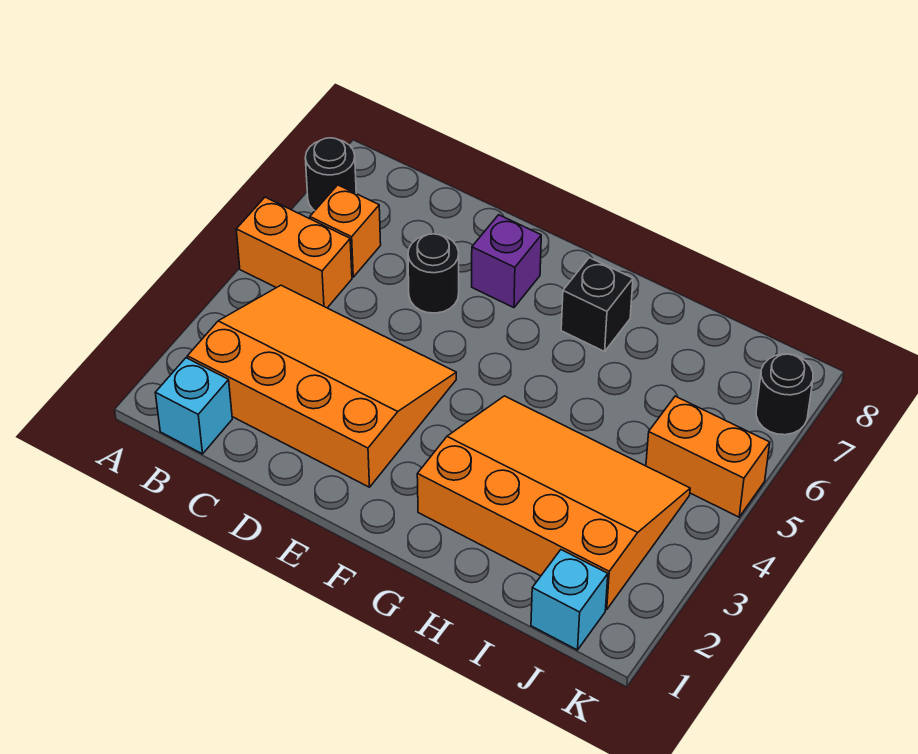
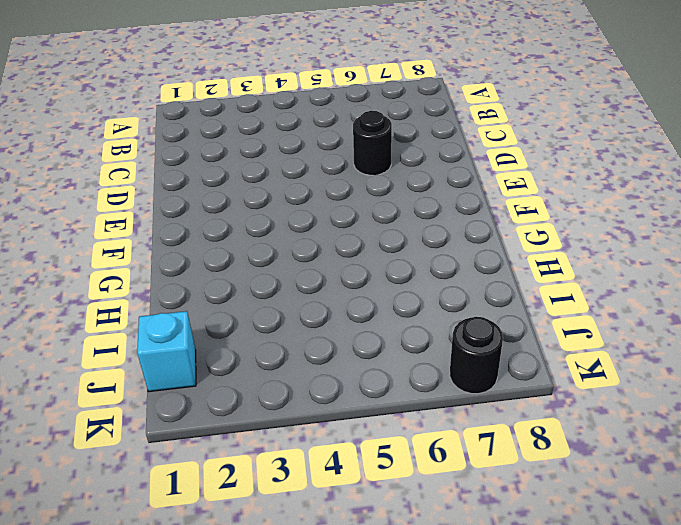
none -> orange brick A5:B5 level 1
none -> black round brick A7 level 1
none -> cyan brick B1 level 1

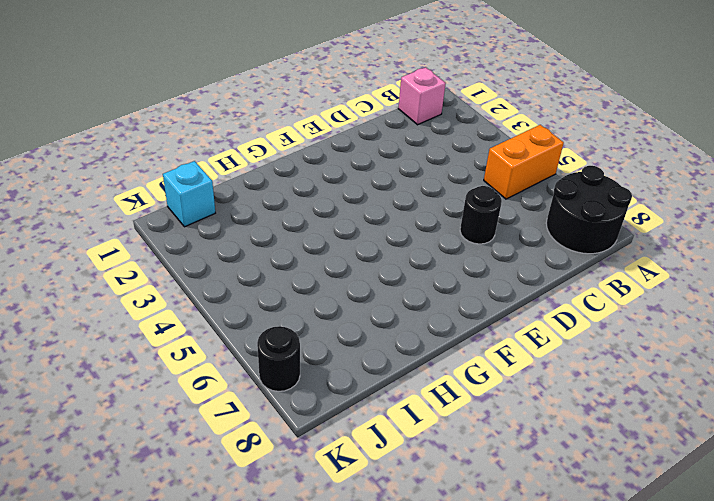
black round brick A7:B8 level 1 -> black round brick A7 level 1
pink brick B1 level 1 -> cyan brick B1 level 1
none -> orange slope B2:E4 level 1 top 2
none -> orange brick B6 level 1
none -> purple brick E7 level 1

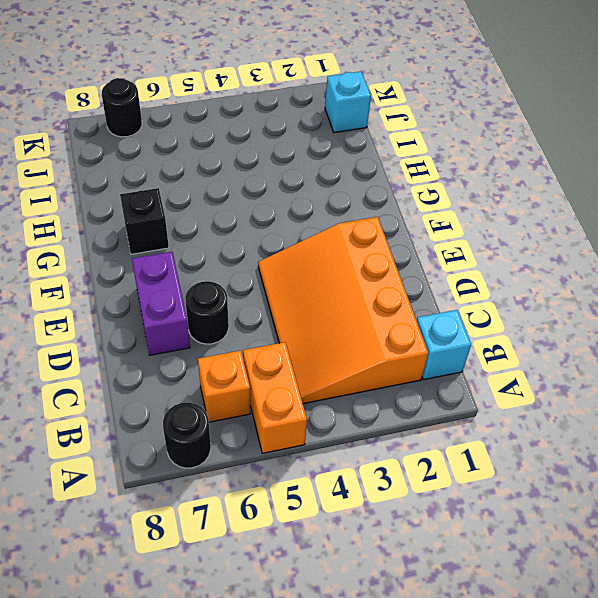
purple brick D7:E7 level 1 -> purple brick E7 level 1
none -> orange slope G2:J4 level 1 top 2
none -> orange brick J5:K5 level 1

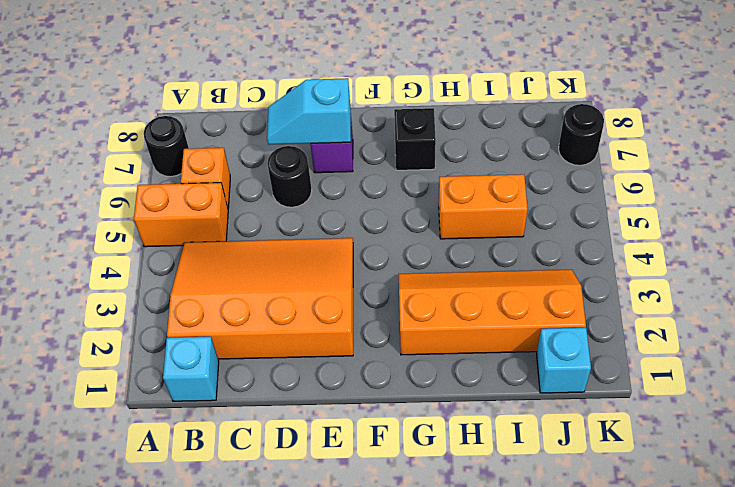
cyan slope D7:E7 level 2 top E -> none
orange slope G2:J3 level 1 top 2 -> orange slope G2:J4 level 1 top 2
orange brick H5:I5 level 1 -> orange brick J5:K5 level 1

